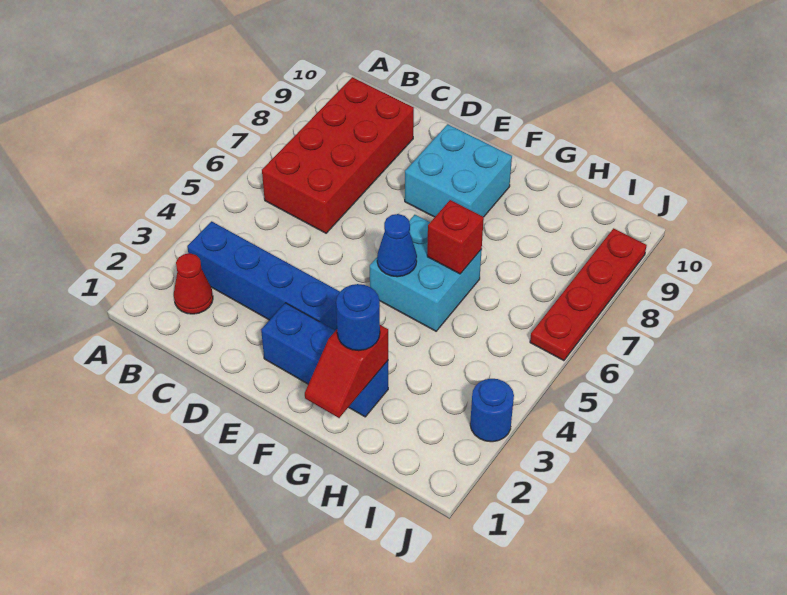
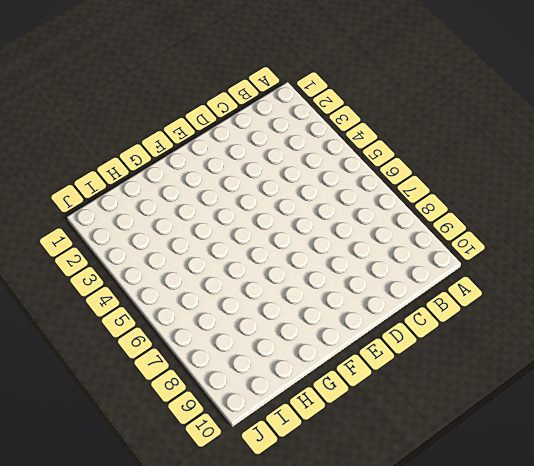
none -> red cone B2 level 1
none -> blue brick B3:E3 level 1
none -> red brick B6:C9 level 1

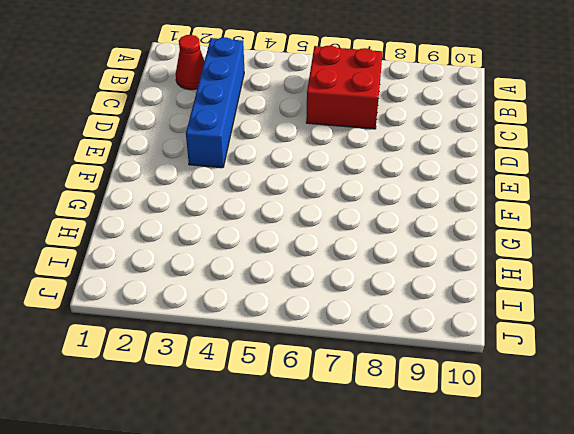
red brick B6:C7 level 1 -> red brick B6:C9 level 1
none -> blue brick E2:G2 level 1
none -> cyan brick E8:F9 level 1
none -> cyan brick F5:G6 level 1

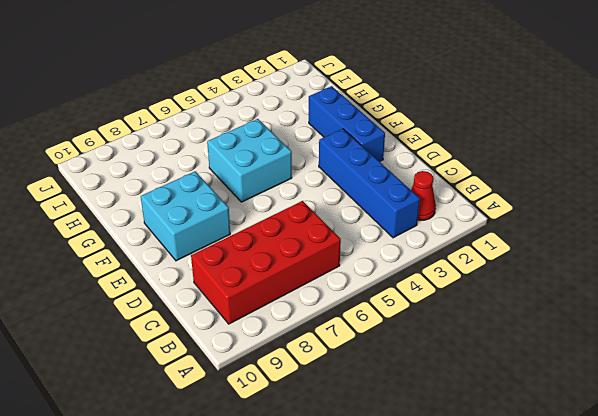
none -> blue round brick J3 level 1
none -> red plate J6:J9 level 1
none -> blue cone F5 level 2

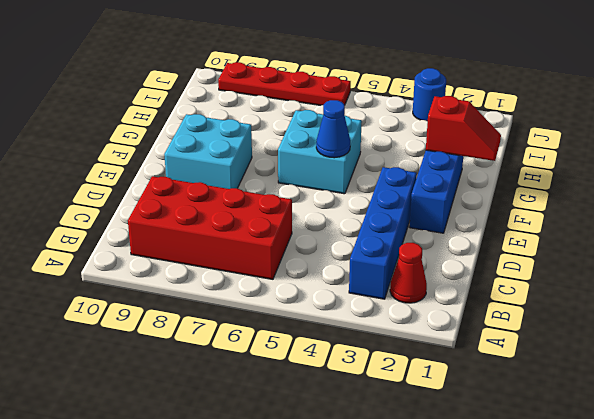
none -> red brick G6 level 2
none -> blue round brick G2 level 3

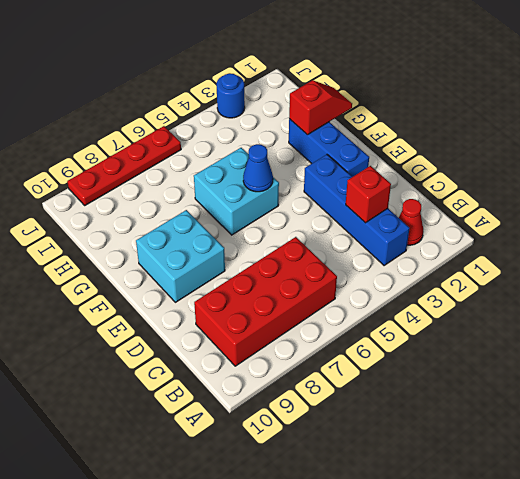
red brick C3 level 2 -> red brick G6 level 2
none -> blue round brick G2 level 3

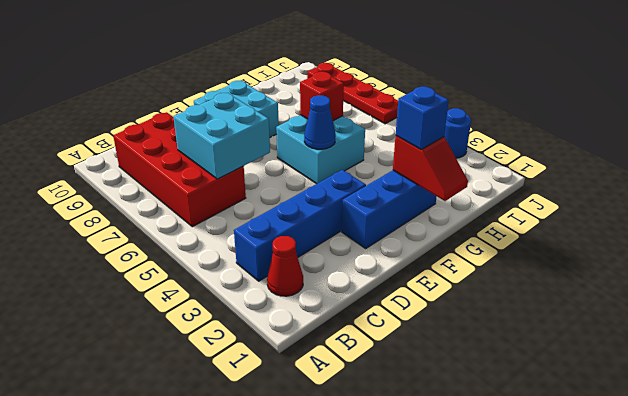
cyan brick C6:D7 level 2 -> none
blue brick G2 level 3 -> blue round brick G2 level 3

